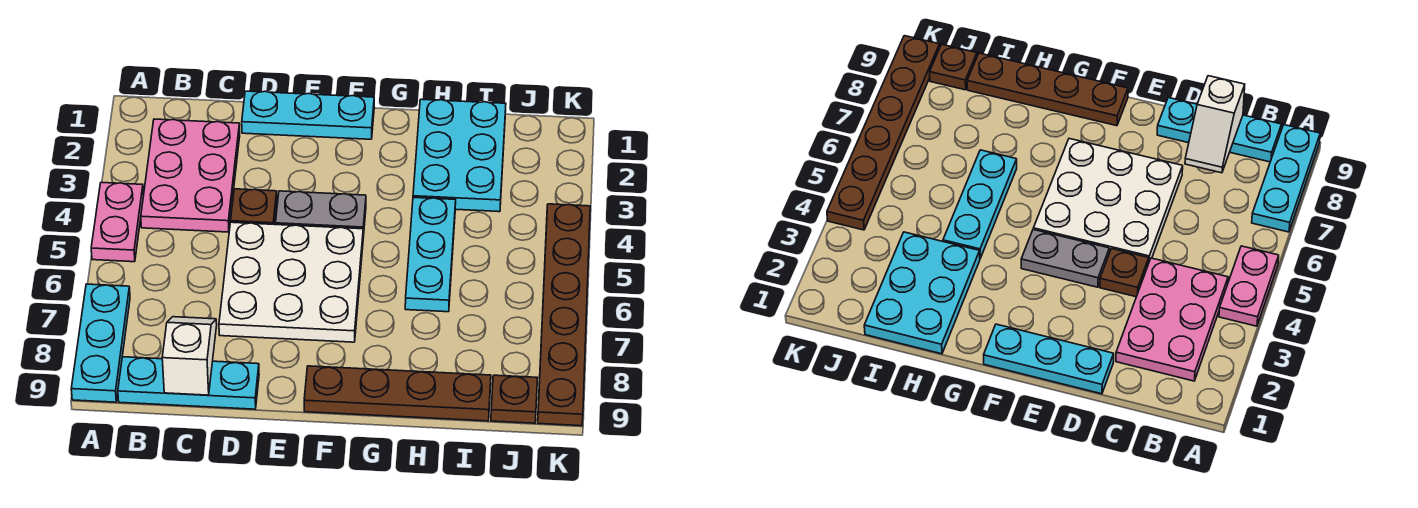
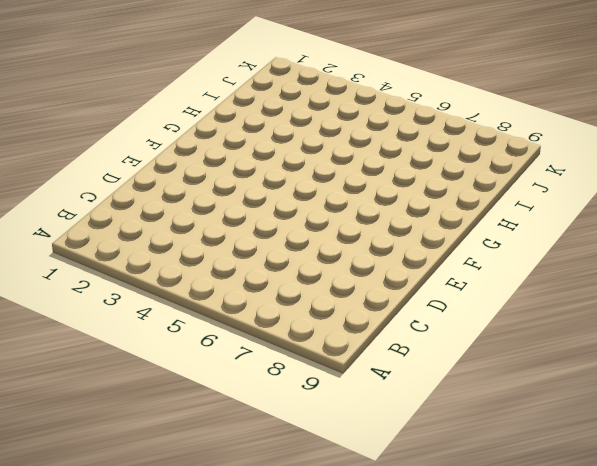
none -> pink plate A4:A5 level 1
none -> cyan plate A7:A9 level 1
none -> pink plate B2:C4 level 1

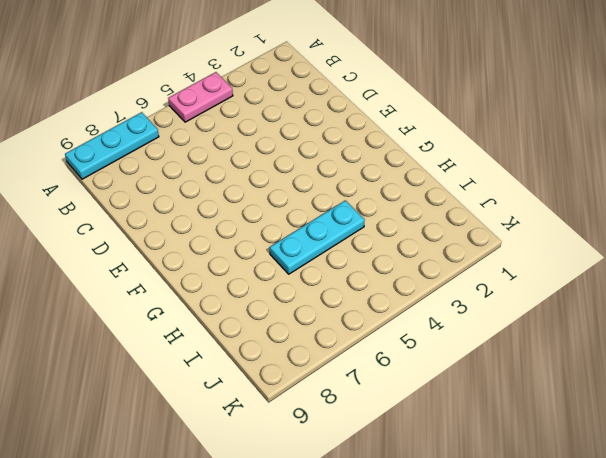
none -> pink plate B2:C4 level 1
none -> cyan plate B9:D9 level 1
none -> cyan plate D1:F1 level 1

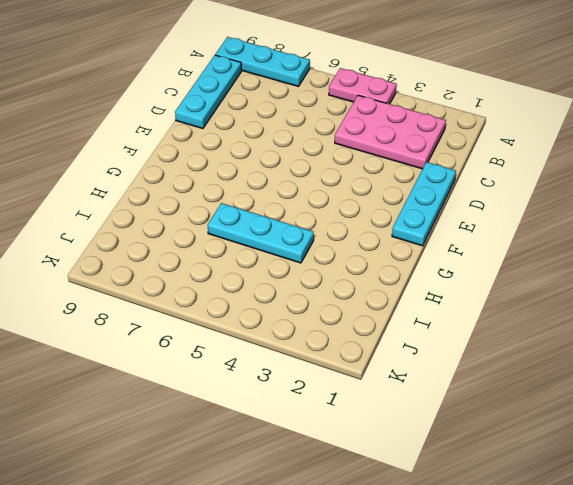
none -> brown plate D4 level 1
none -> white plate D5:F7 level 1
none -> grey plate E4:F4 level 1

